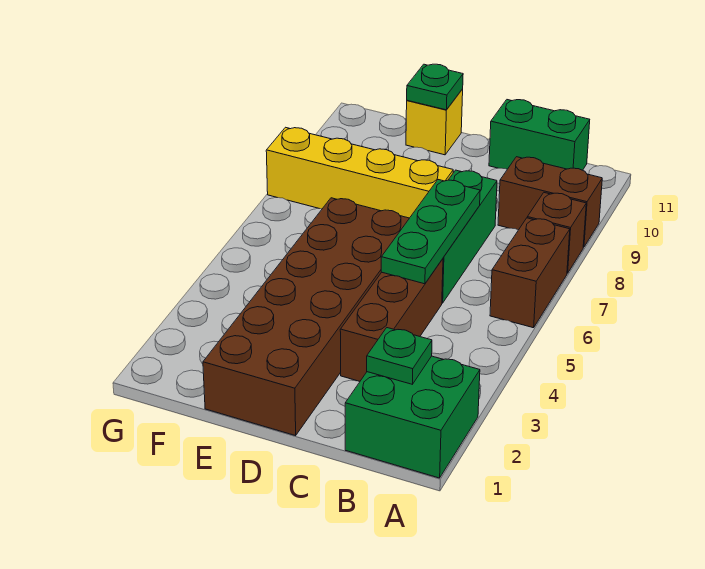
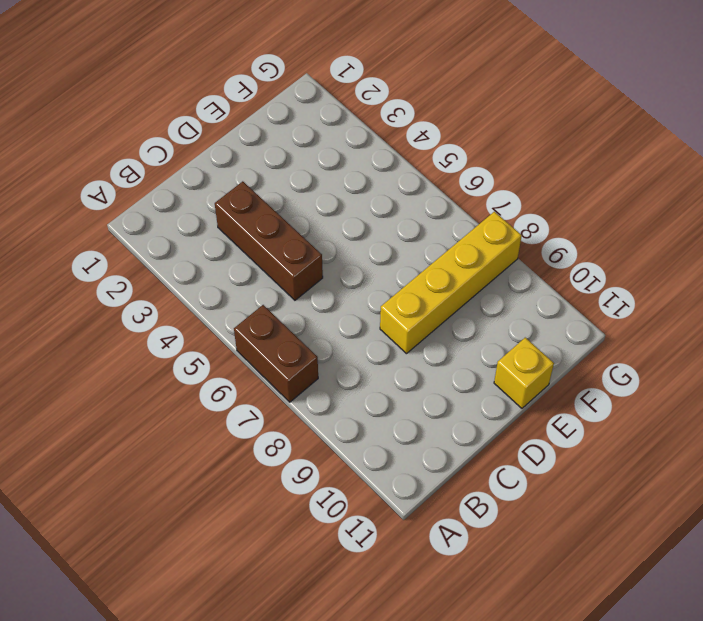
none -> green brick A1:B2 level 1
none -> brown brick A8 level 1
none -> brown brick A9:B9 level 1

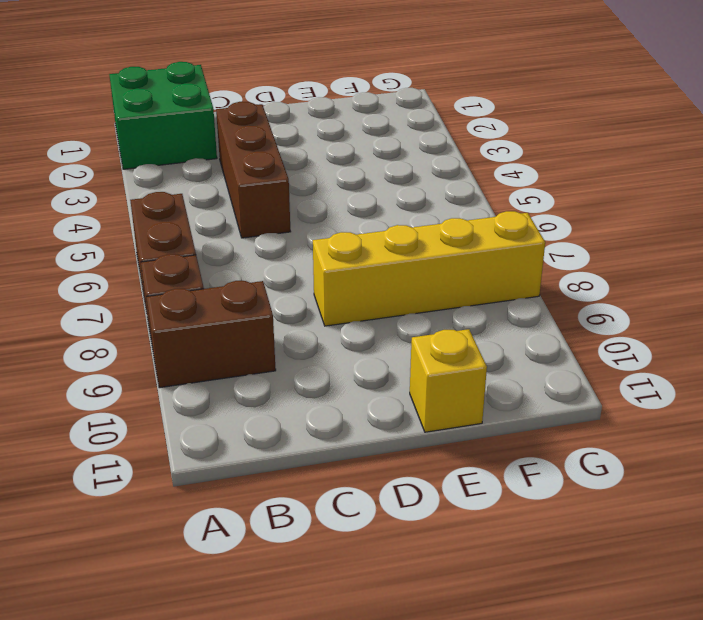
none -> green brick B11:C11 level 1
none -> green brick C6:C8 level 1
none -> brown brick D1:E6 level 1

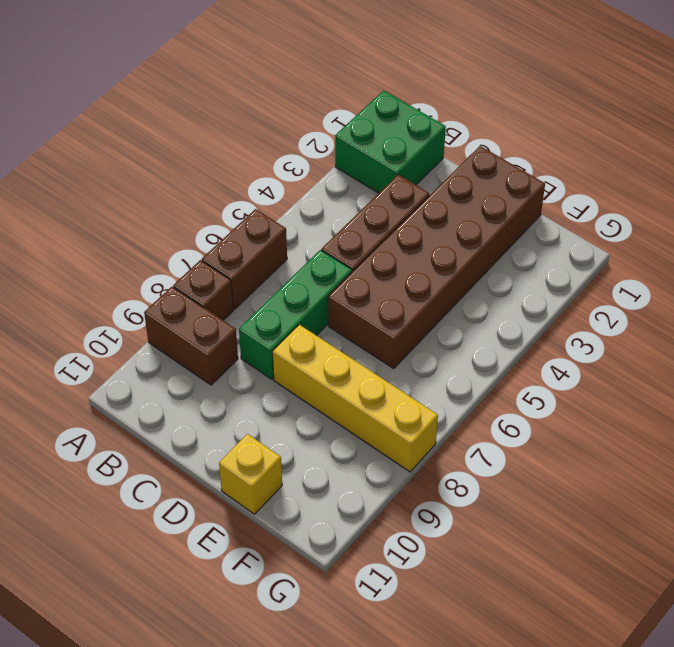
none -> green brick B11:C11 level 1
none -> green plate B2 level 2
none -> green plate C5:C7 level 2

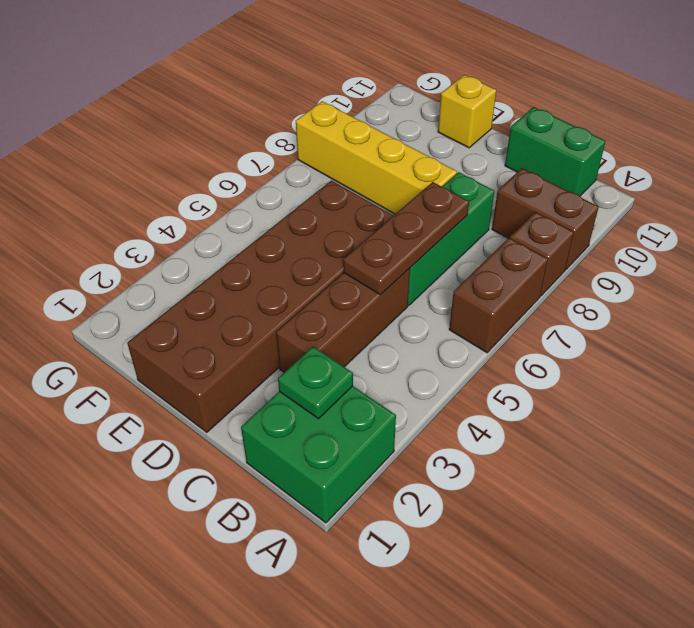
brown plate C5:C7 level 2 -> green plate C5:C7 level 2
none -> green plate E11 level 2

